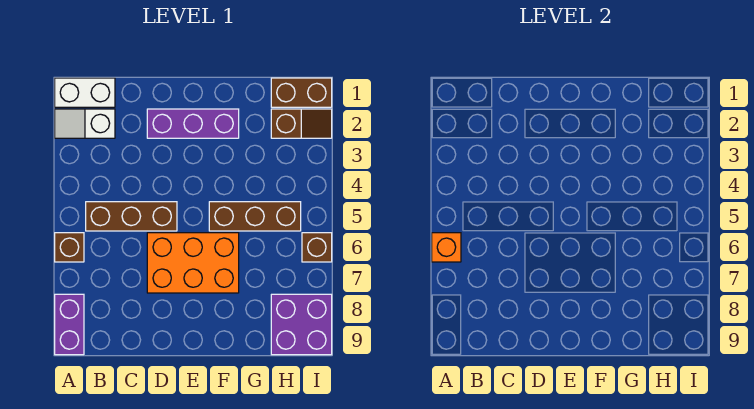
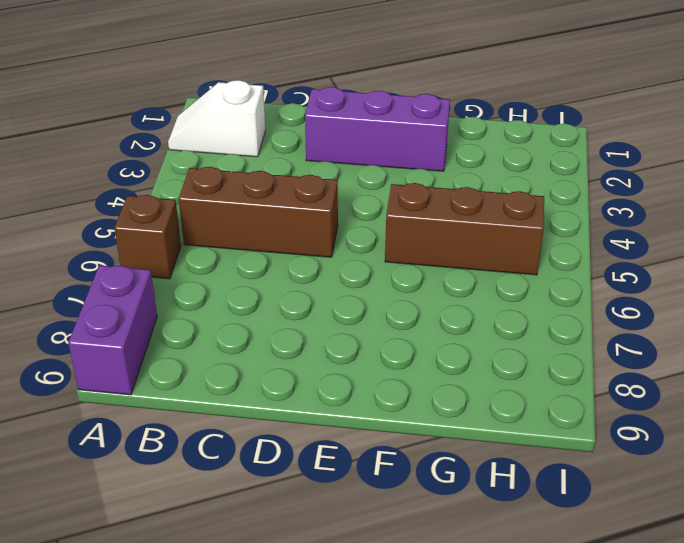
none -> white brick A1:B1 level 1
none -> orange brick D6:F7 level 1
none -> brown brick H1:I1 level 1

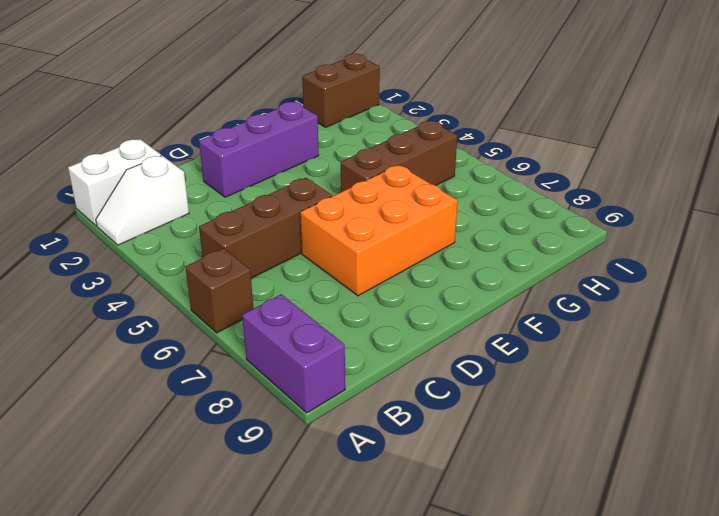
none -> brown slope H2:I2 level 1 top H
none -> purple brick H8:I9 level 1
none -> brown brick I6 level 1

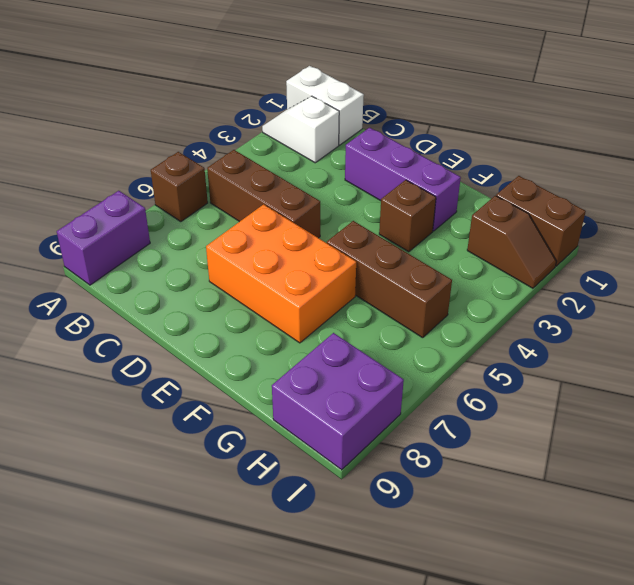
brown brick F3 level 1 -> brown brick I6 level 1
none -> orange brick A6 level 2

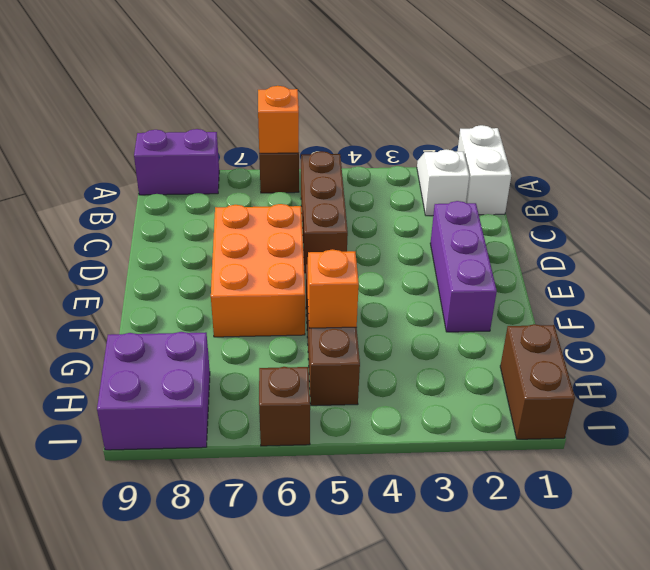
orange brick G5 level 2 -> none
none -> brown slope H2:I2 level 1 top H

